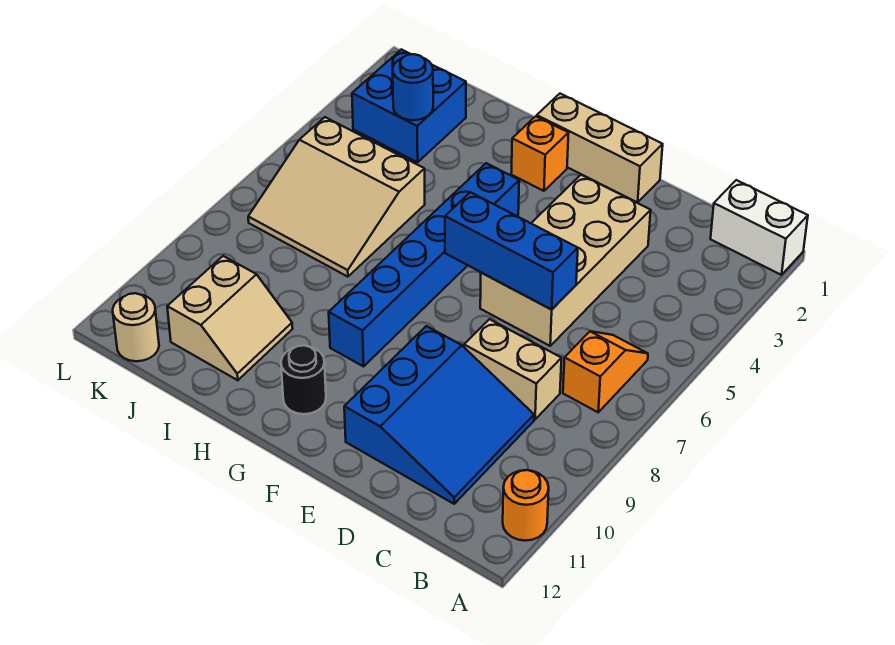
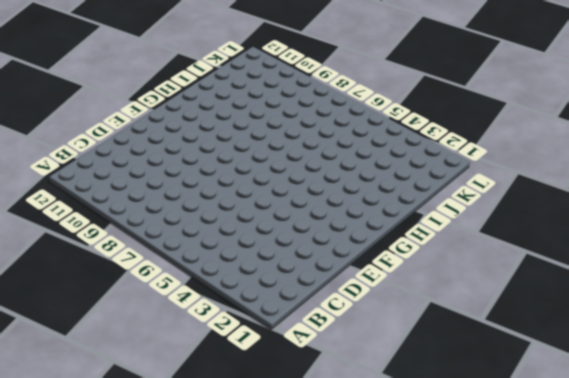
none -> white brick A1:B1 level 1
none -> orange round brick A11 level 1
none -> orange slope B6:B7 level 1 top 7

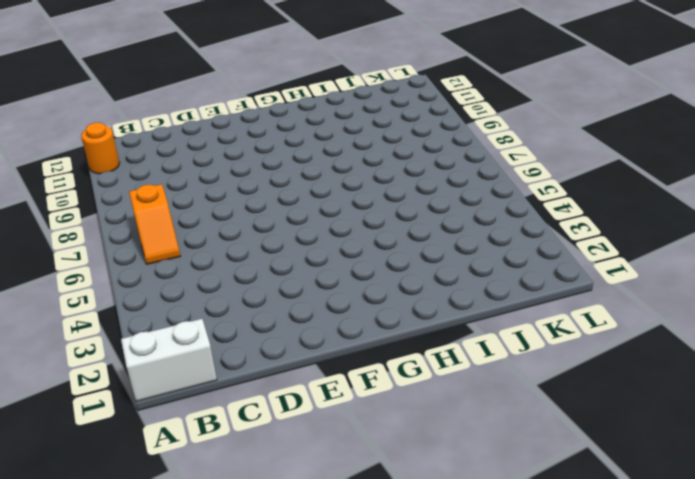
none -> tan brick C8:D8 level 1
none -> blue slope C9:E11 level 1 top E
none -> tan brick D3:E6 level 1

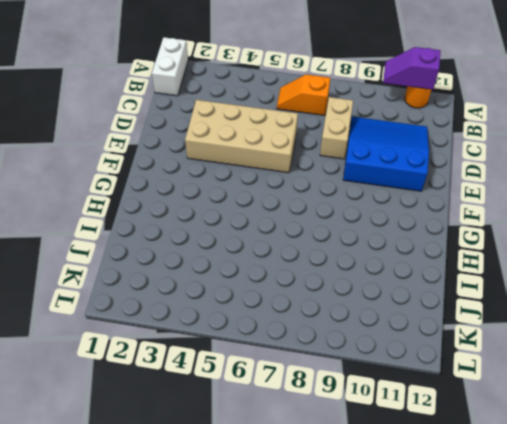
purple slope A10:A11 level 2 top 11 -> none
none -> tan brick E1:G1 level 1
none -> orange brick G2 level 1
none -> blue brick G4:G9 level 1

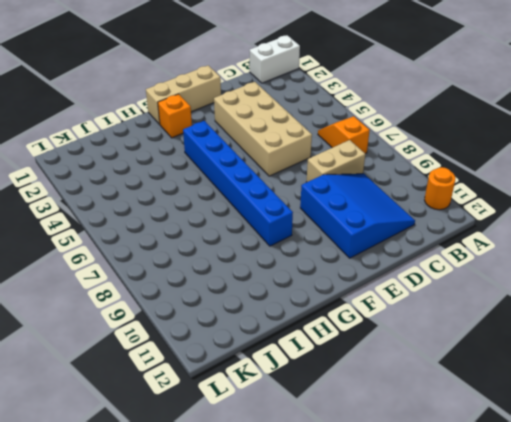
none -> black round brick G11 level 1
none -> tan slope I5:K7 level 1 top 5
none -> tan slope I10:J11 level 1 top J

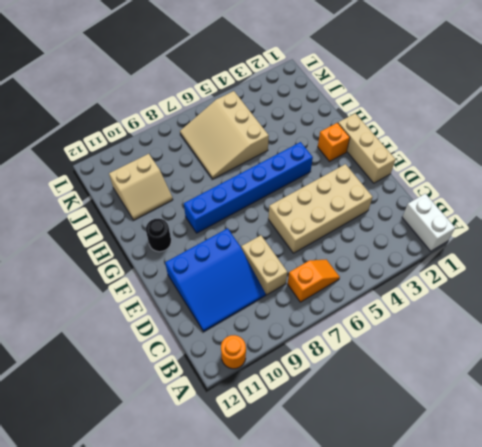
none -> blue brick J2:K3 level 1
none -> tan round brick K12 level 1
none -> blue brick D6:F6 level 2

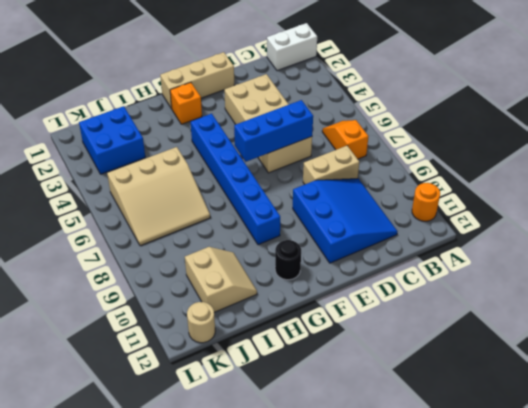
none -> blue round brick J3 level 2

